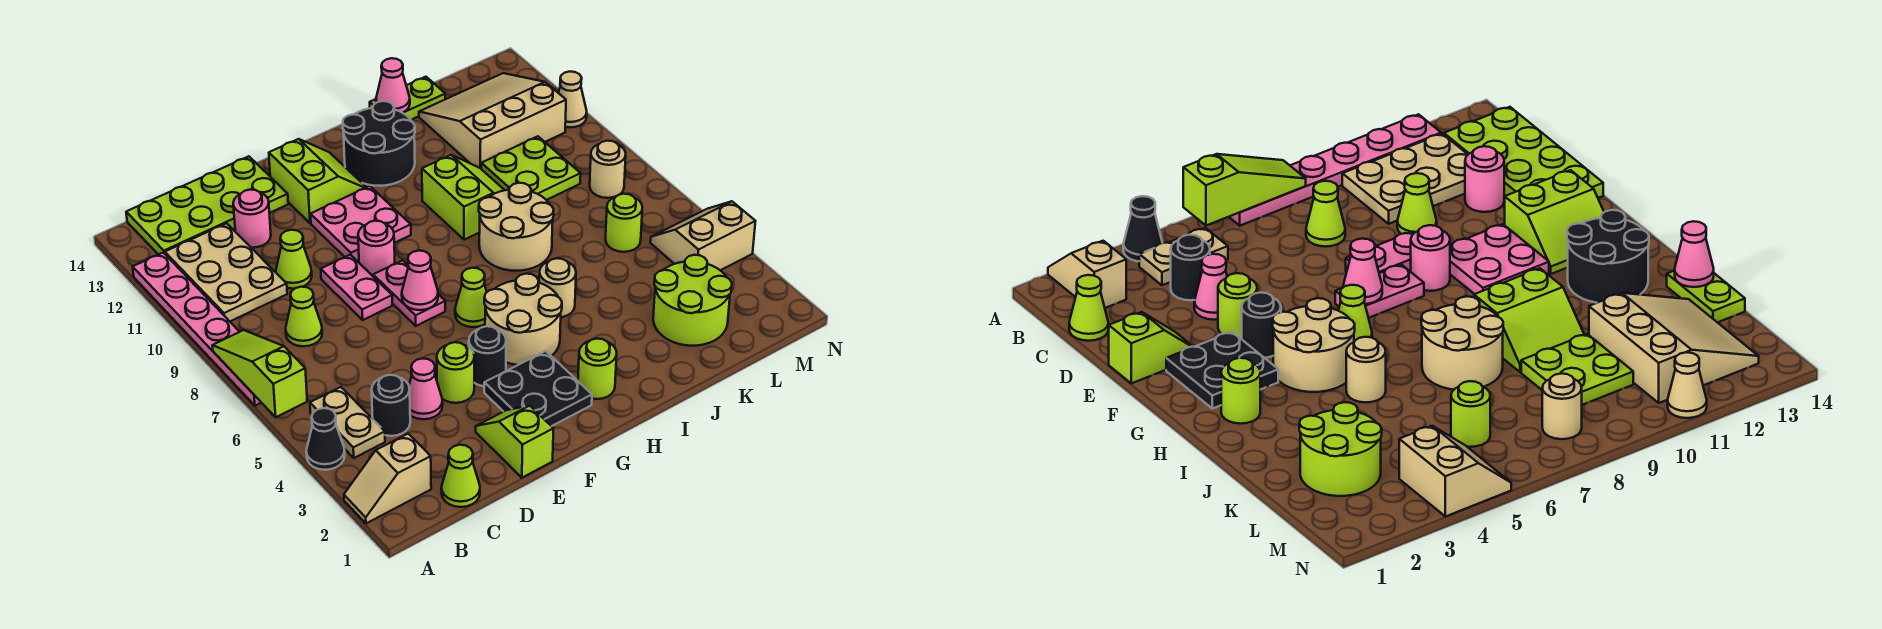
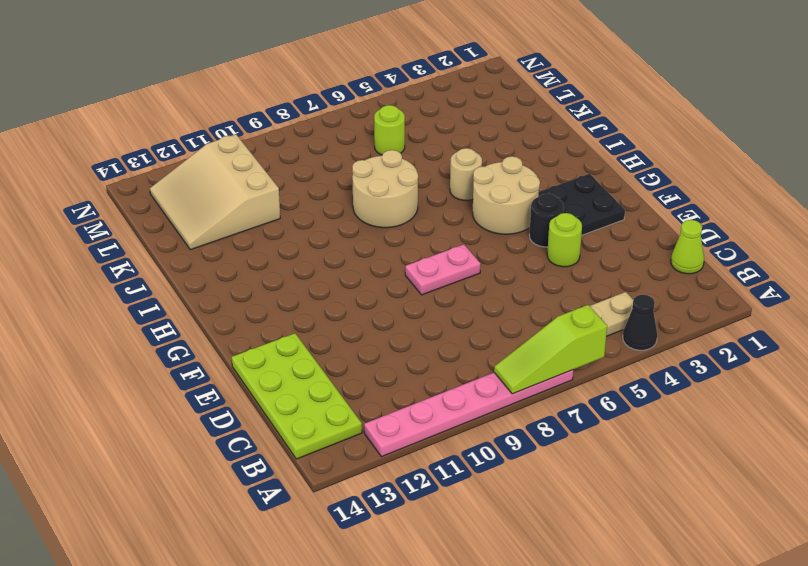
none -> tan slope A2:B2 level 1 top B
none -> tan plate B10:C12 level 1
none -> black round brick C4 level 1
none -> lime cone C8 level 1

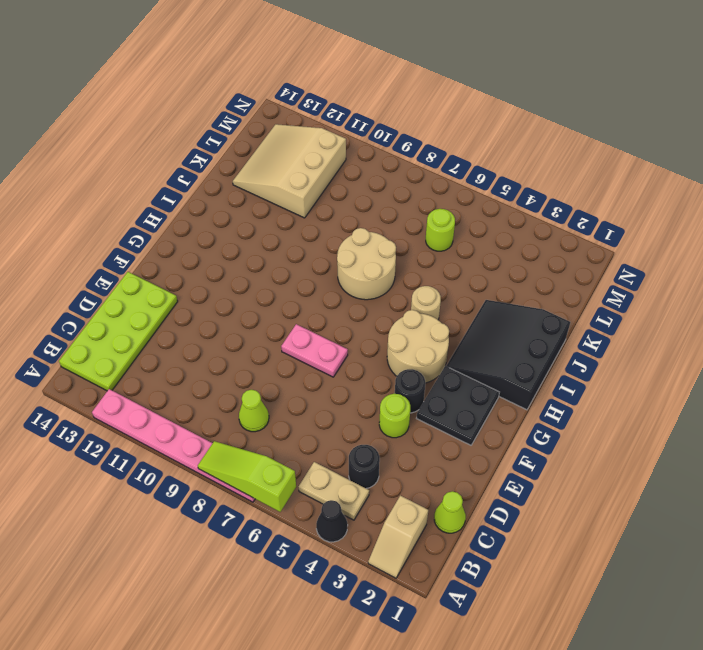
black slope H1:J3 level 1 top 1 -> lime round brick H2 level 1
none -> tan plate B10:C12 level 1
none -> pink cone D4 level 1
none -> lime cone D10 level 1
none -> pink round brick D12 level 1

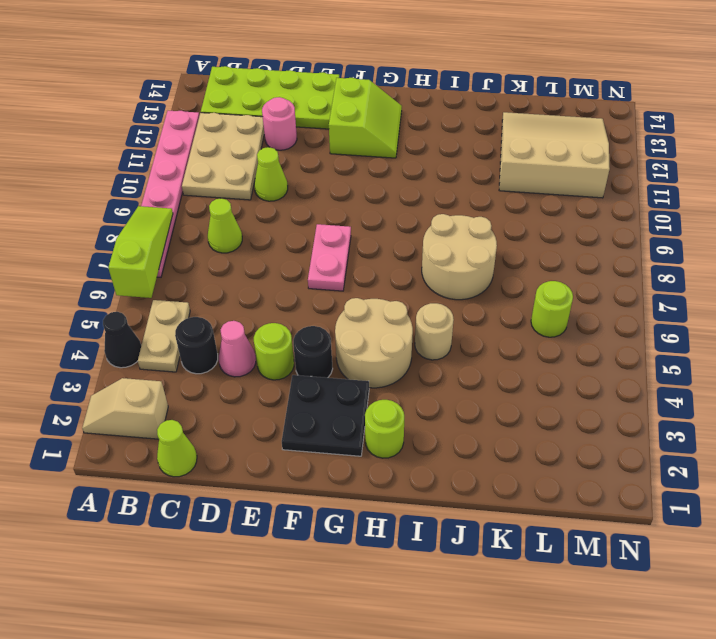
none -> lime slope E1:E2 level 1 top 1
none -> pink plate E8:E9 level 1
none -> pink round brick F9 level 1
none -> pink plate F10:G11 level 1

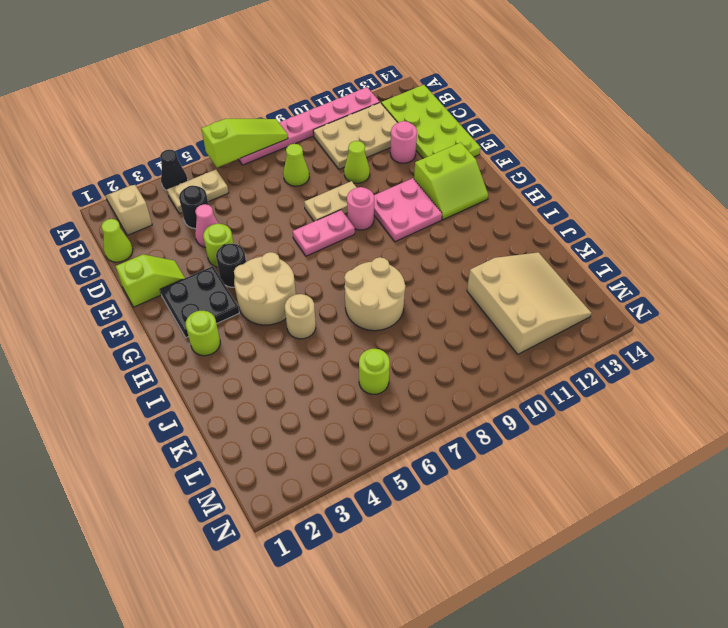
tan plate E8:E9 level 1 -> pink plate E8:E9 level 1
none -> lime cone G6 level 1
none -> black round brick H12:I13 level 1
none -> lime slope I9:J10 level 1 top I
none -> lime plate J14:K14 level 1

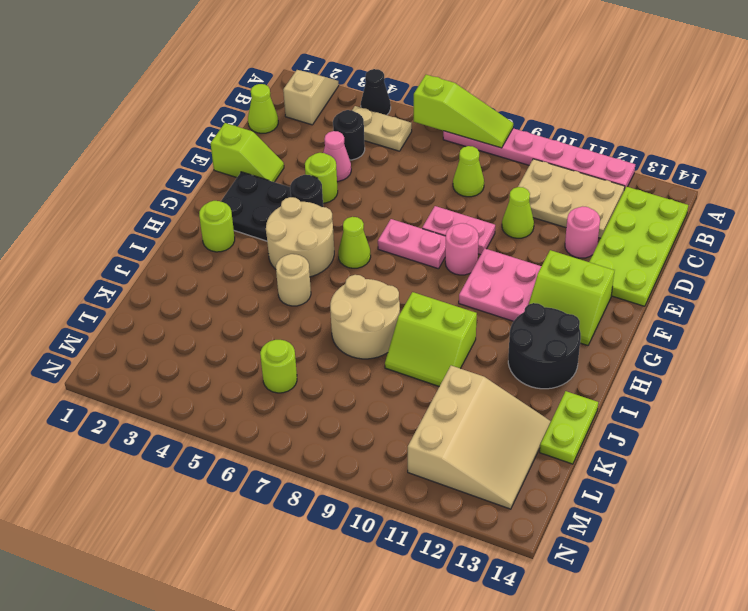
none -> lime round brick K2:L3 level 1
none -> lime plate K9:L10 level 1
none -> tan slope M4:N5 level 1 top 4
none -> tan round brick M8 level 1

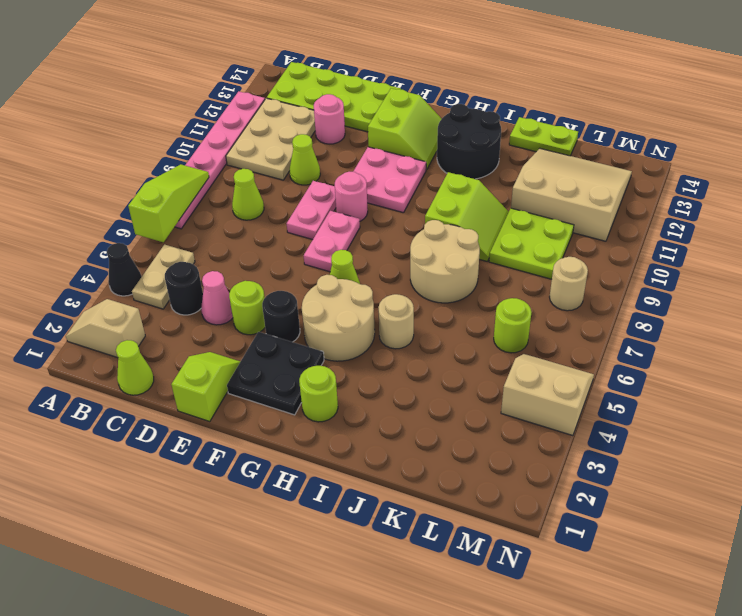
none -> lime round brick K2:L3 level 1
none -> tan cone N11 level 1
none -> pink cone F7 level 2
none -> pink cone J14 level 2

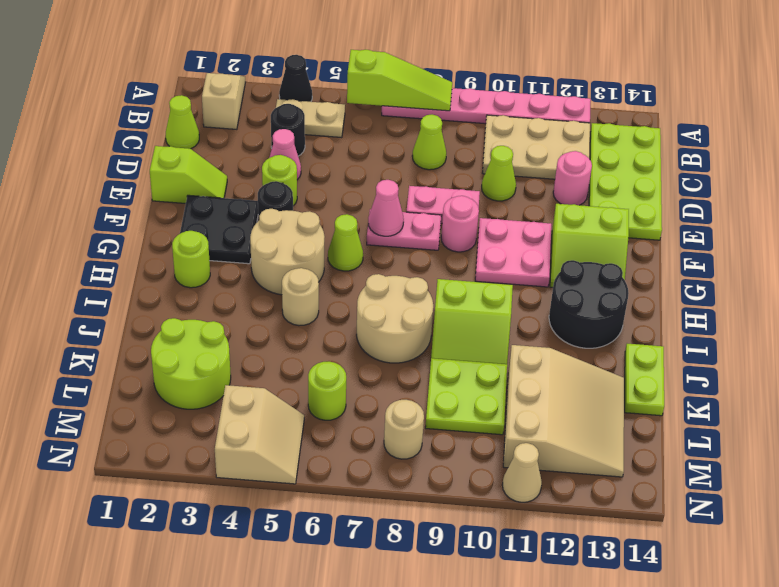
none -> pink cone J14 level 2

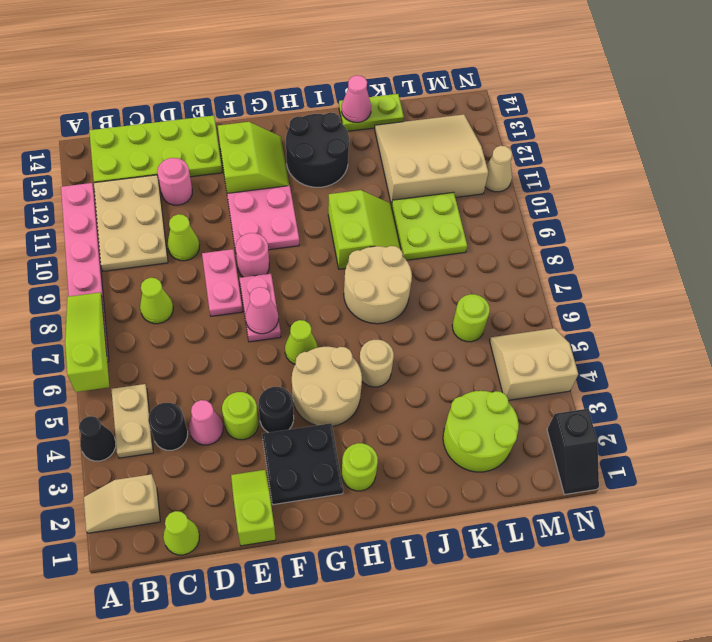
black slope N1:N2 level 1 top 2 -> none
none -> tan round brick M8 level 1

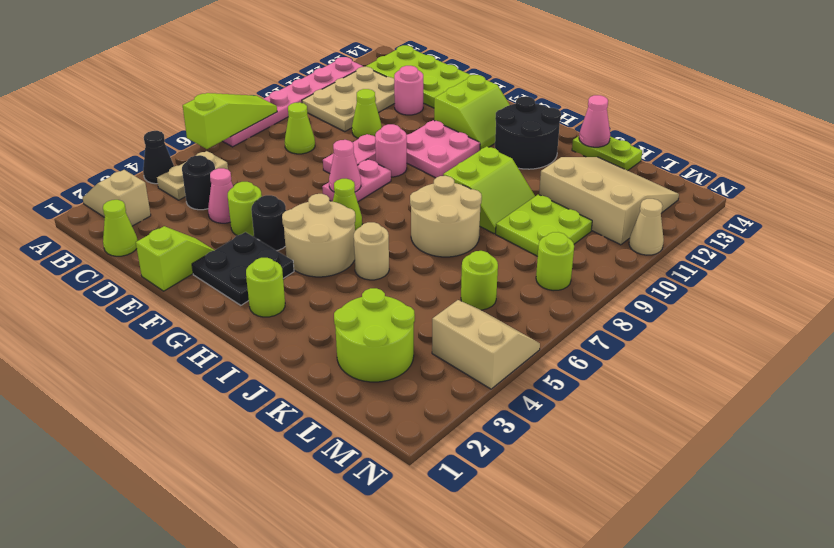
lime round brick M8 level 1 -> tan round brick M8 level 1

